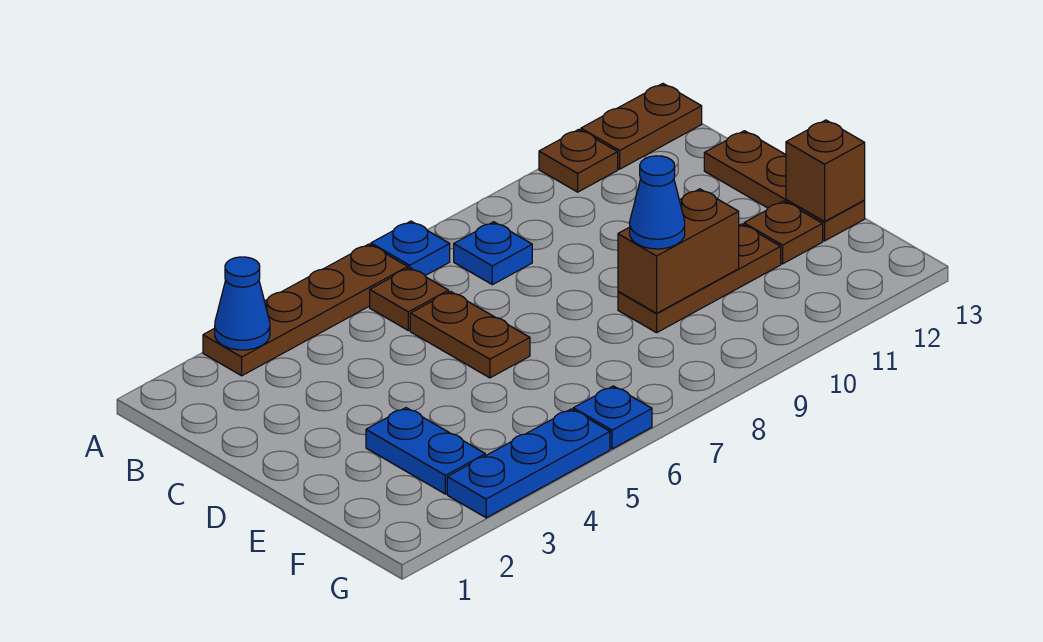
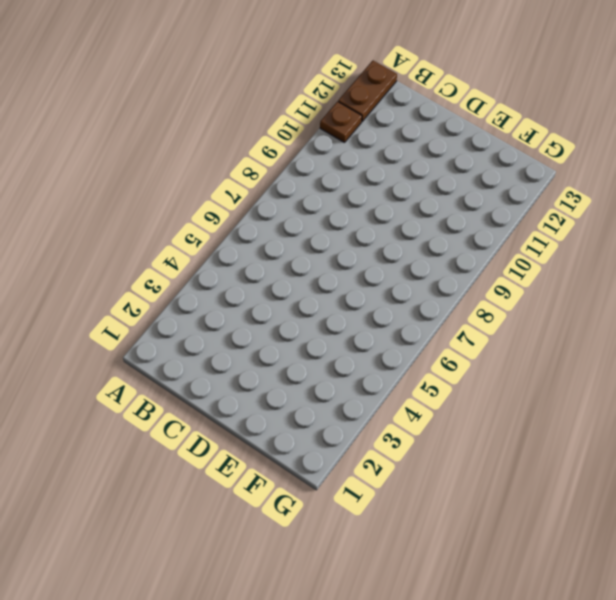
none -> brown plate A3:A6 level 1
none -> blue plate A7 level 1
none -> brown plate B6 level 1

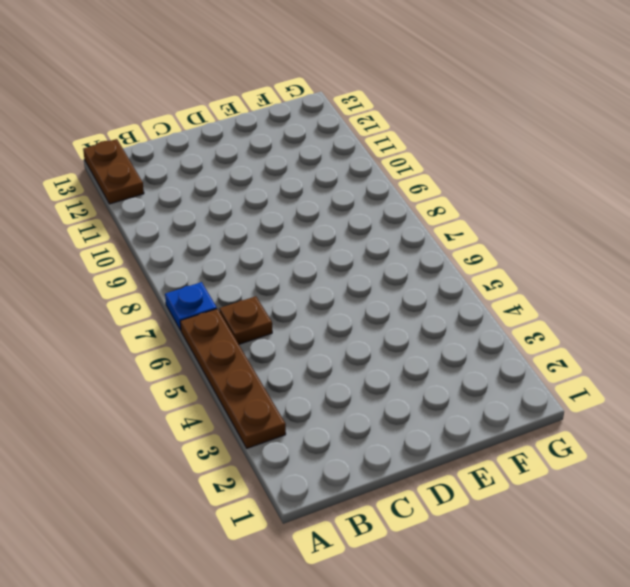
none -> brown plate A11 level 1
none -> blue plate B8 level 1
none -> brown plate C6:D6 level 1

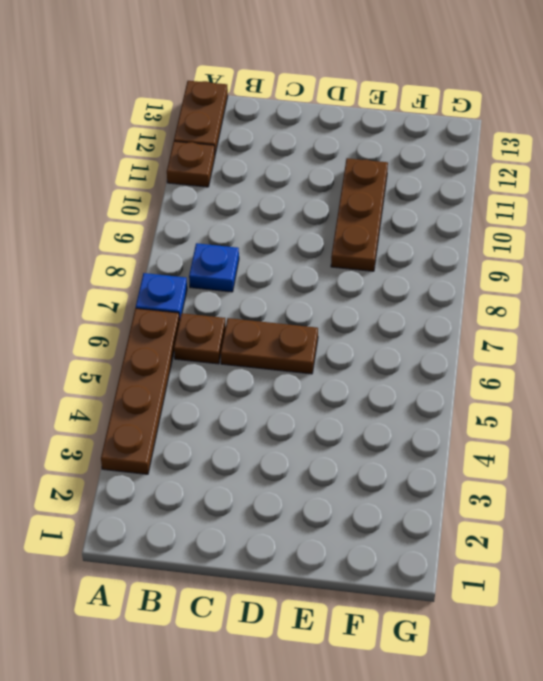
none -> brown plate C13:E13 level 1
none -> blue plate E3:F3 level 1
none -> brown plate E12 level 1

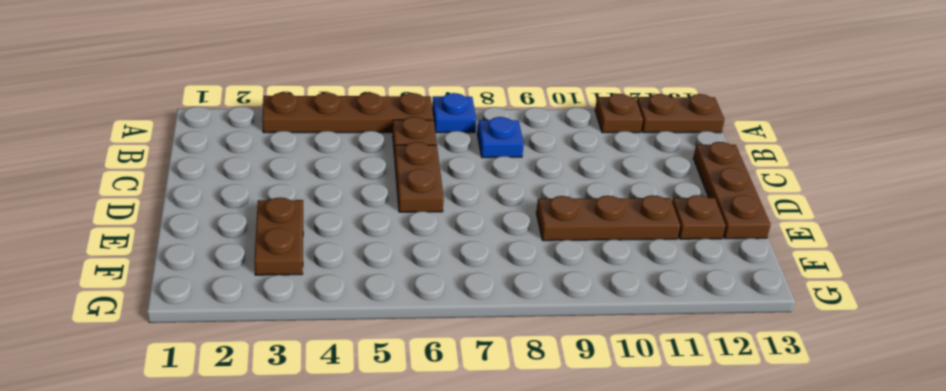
brown plate E3:F3 level 1 -> blue plate E3:F3 level 1
none -> blue plate G3:G5 level 1
none -> blue plate G6 level 1
none -> blue cone A3 level 2

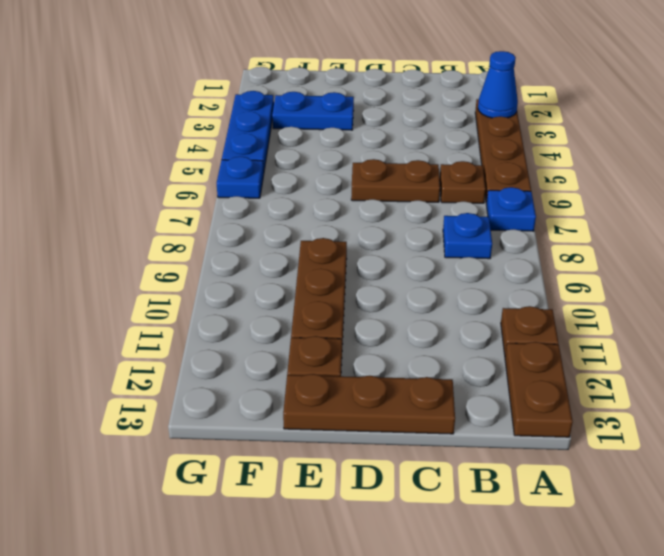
none -> brown brick E9:E10 level 2
none -> brown brick E13 level 2
none -> blue cone E9 level 3

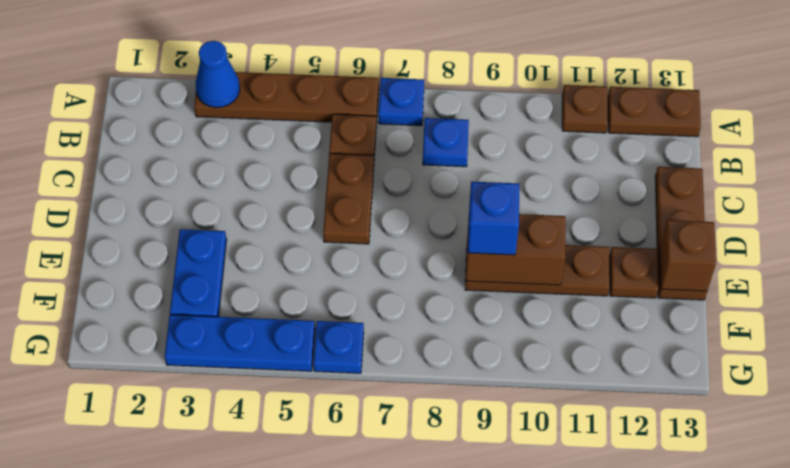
blue brick E9 level 3 -> blue cone E9 level 3

